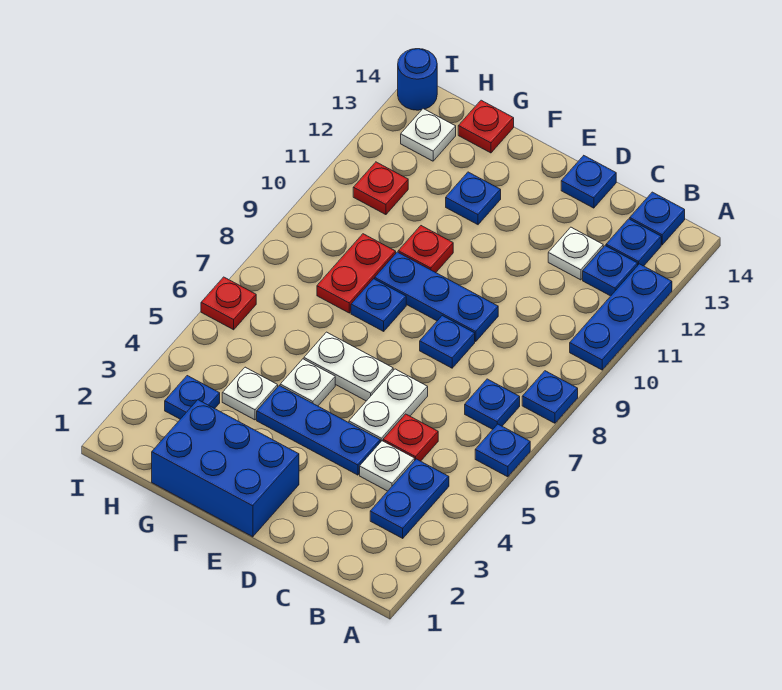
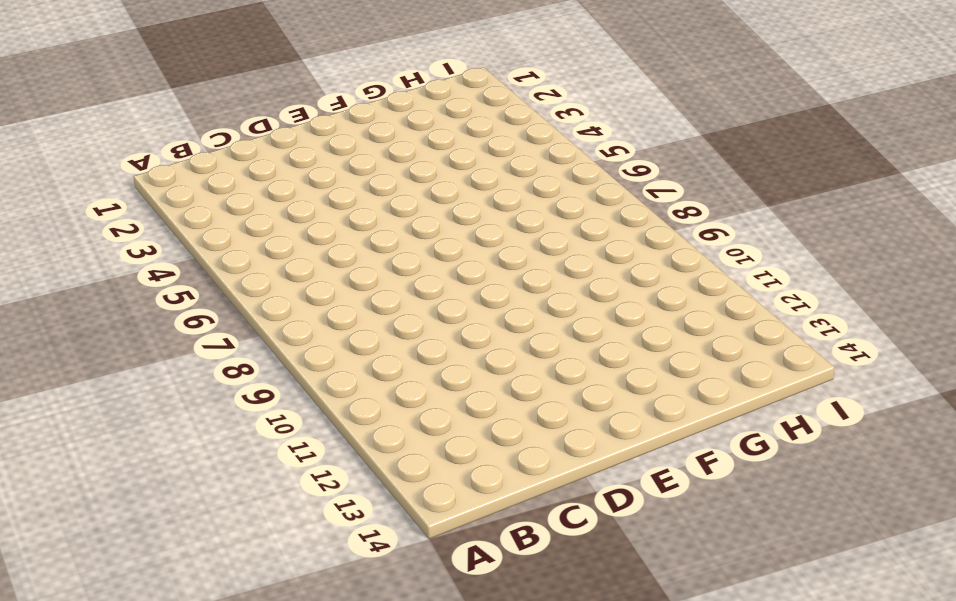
none -> blue plate A6 level 1
none -> blue plate A8 level 1
none -> blue plate A10:A12 level 1
none -> blue plate B3:B4 level 1

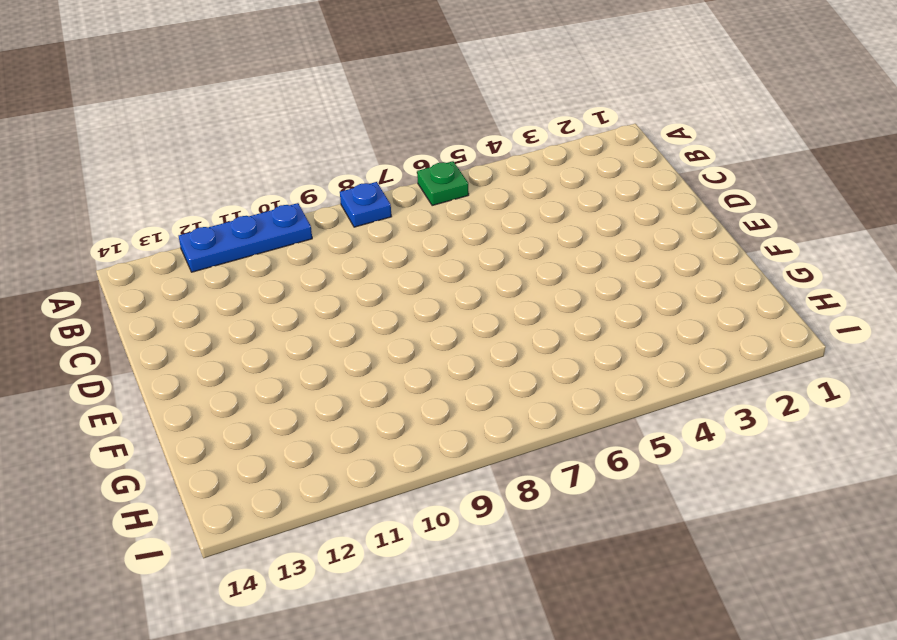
green plate A6 level 1 -> blue plate A6 level 1
none -> blue plate B3:B4 level 1
none -> blue plate B7 level 1
none -> blue plate B12 level 1
none -> blue plate B13 level 1

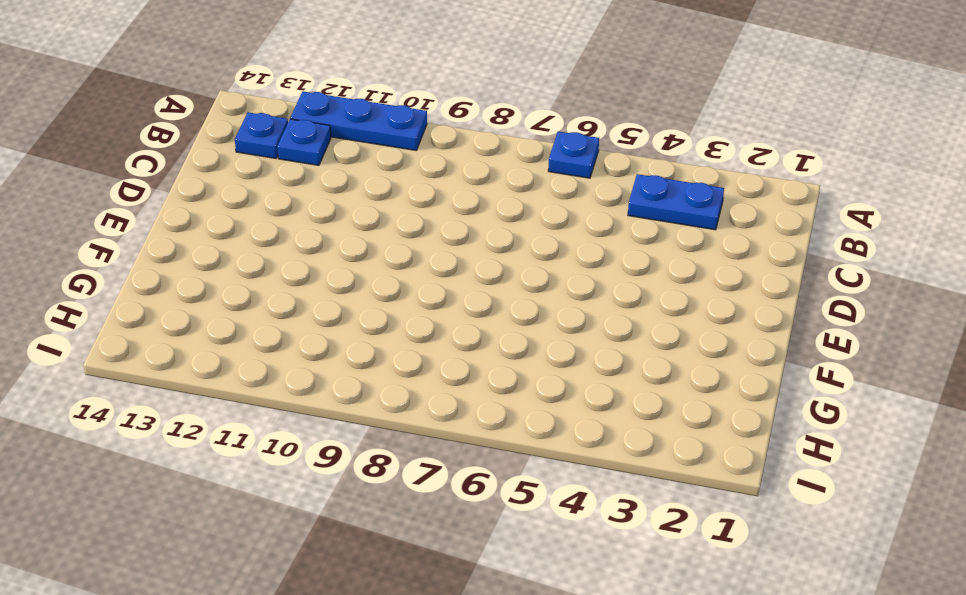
none -> blue plate A8 level 1
none -> blue plate B7 level 1
none -> blue plate B14 level 1
none -> white plate C4 level 1

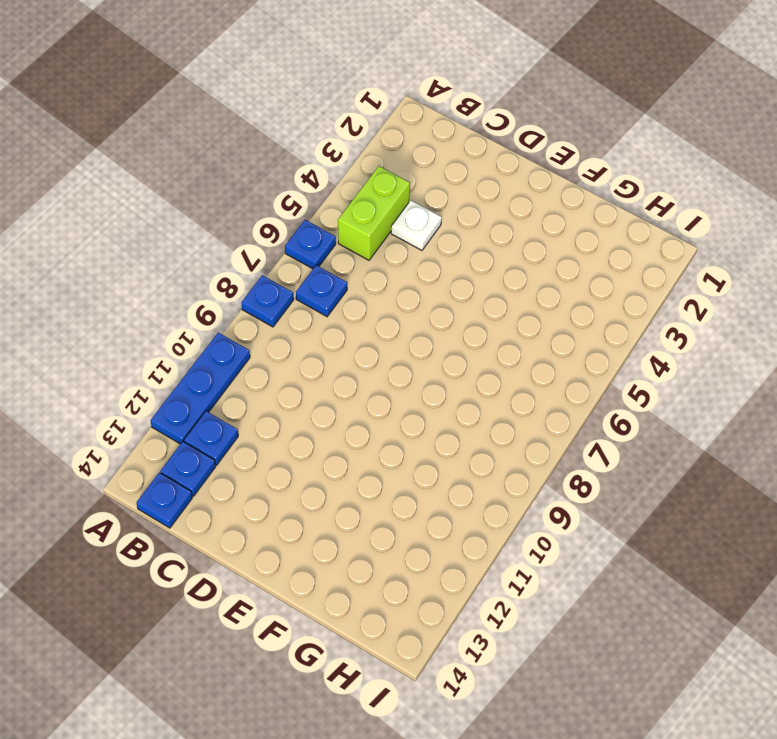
lime brick B4:B5 level 1 -> blue plate B3:B4 level 1
none -> red plate C5 level 1
none -> white plate C12 level 1
none -> blue plate D4:F4 level 1
none -> white plate D5:D6 level 1

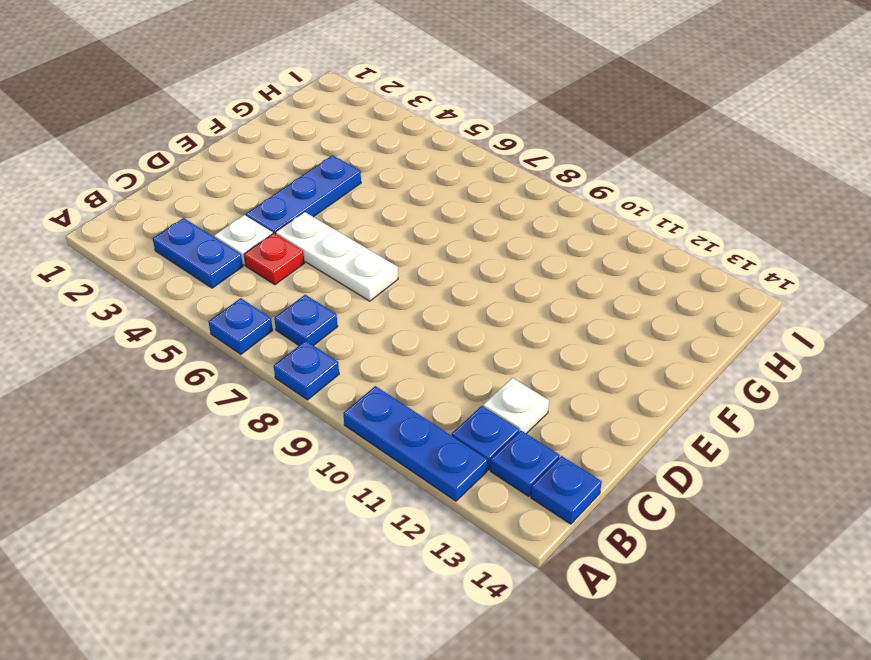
white plate D5:D7 level 1 -> white plate D5:D6 level 1
none -> blue plate D8 level 1
none -> blue plate D9:F9 level 1
none -> blue plate D14 level 1
none -> blue brick E1:G2 level 1

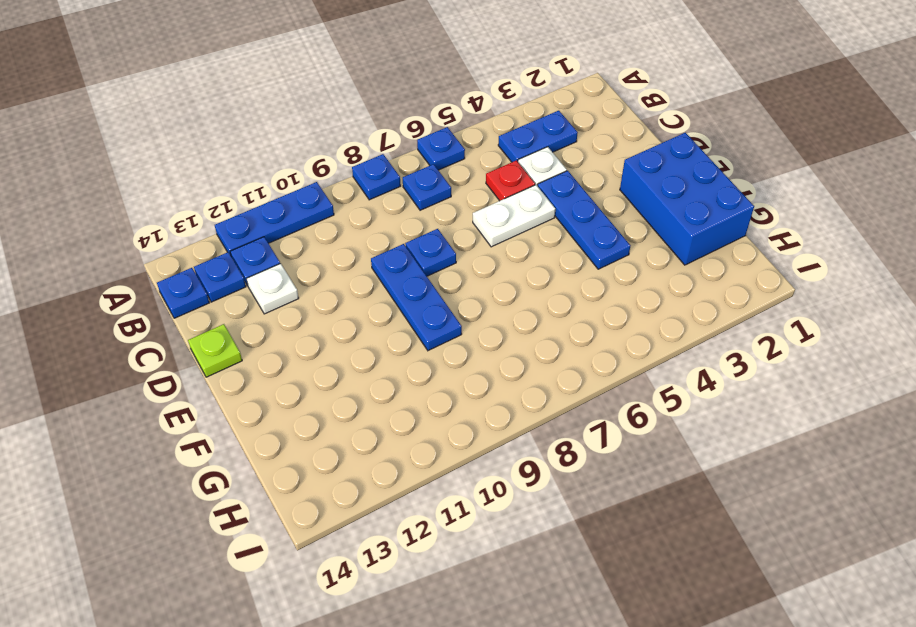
lime plate D14 level 1 -> blue plate D14 level 1
none -> white plate E6:F6 level 1
none -> white plate F5 level 1
none -> blue plate F8 level 1
none -> red plate F10 level 1

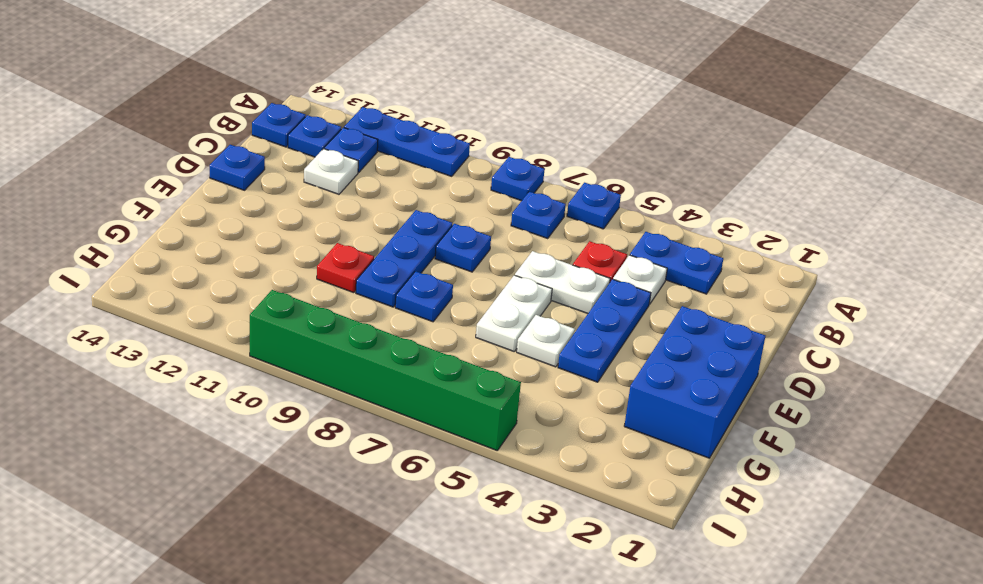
green brick I5:I10 level 1 -> red plate I6 level 1
none -> blue plate F12 level 1
none -> white plate G4 level 1
none -> red plate G8:G9 level 1
none -> red plate G14 level 1

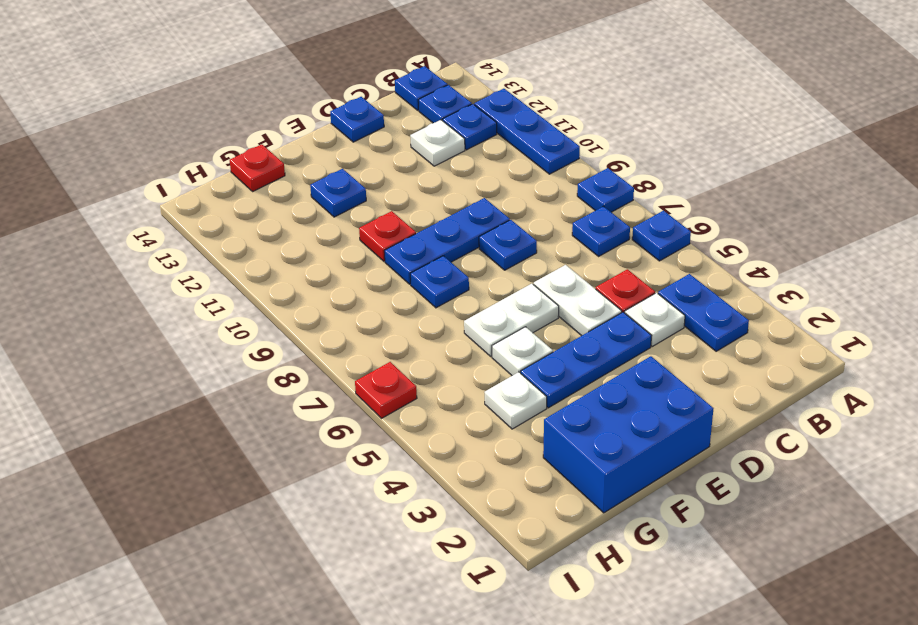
none -> red plate G8:G9 level 1
none -> blue plate H3 level 1
none -> red plate H11 level 1
none -> white plate H13 level 1

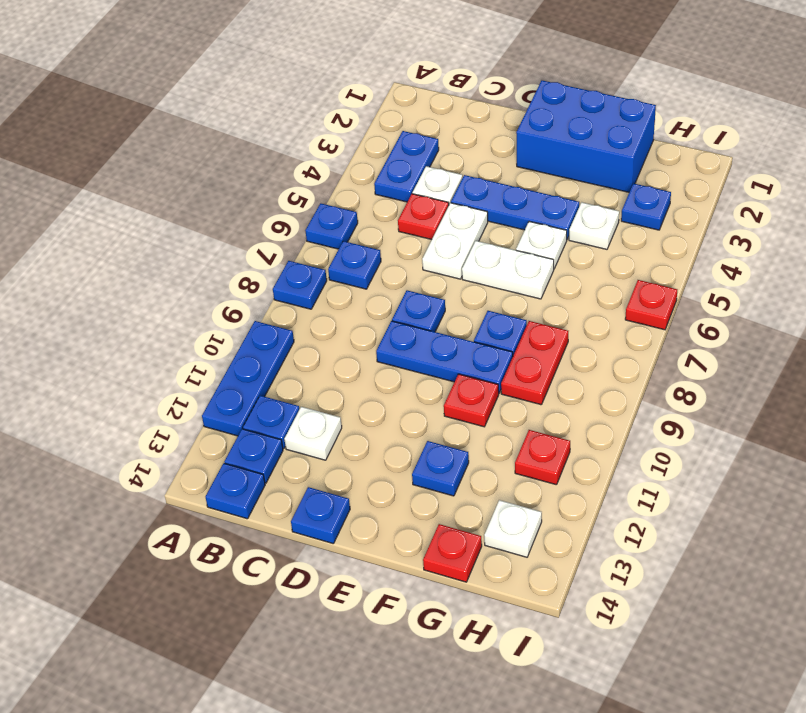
none -> blue round brick I14 level 1

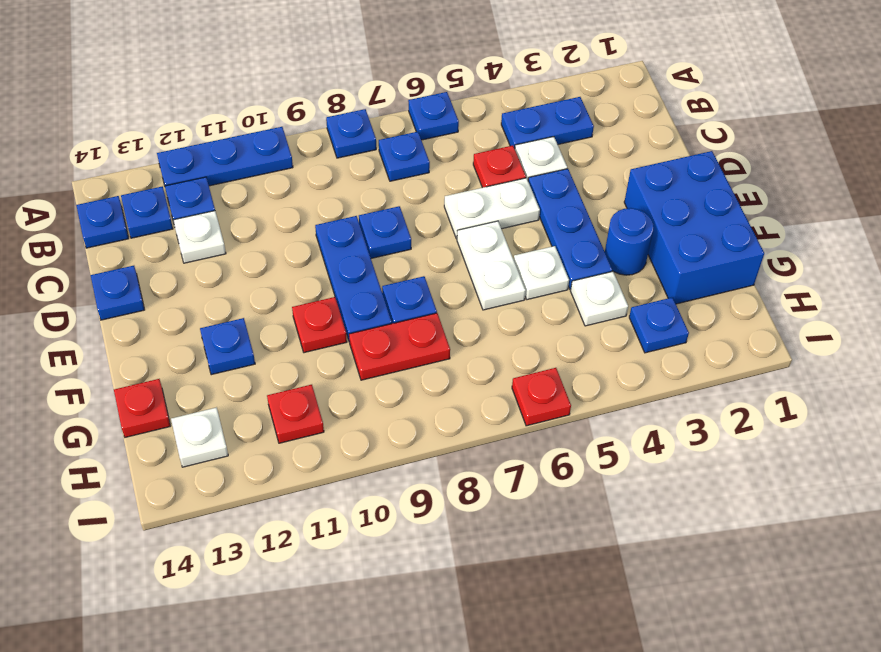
blue round brick F3 level 1 -> blue round brick I14 level 1

